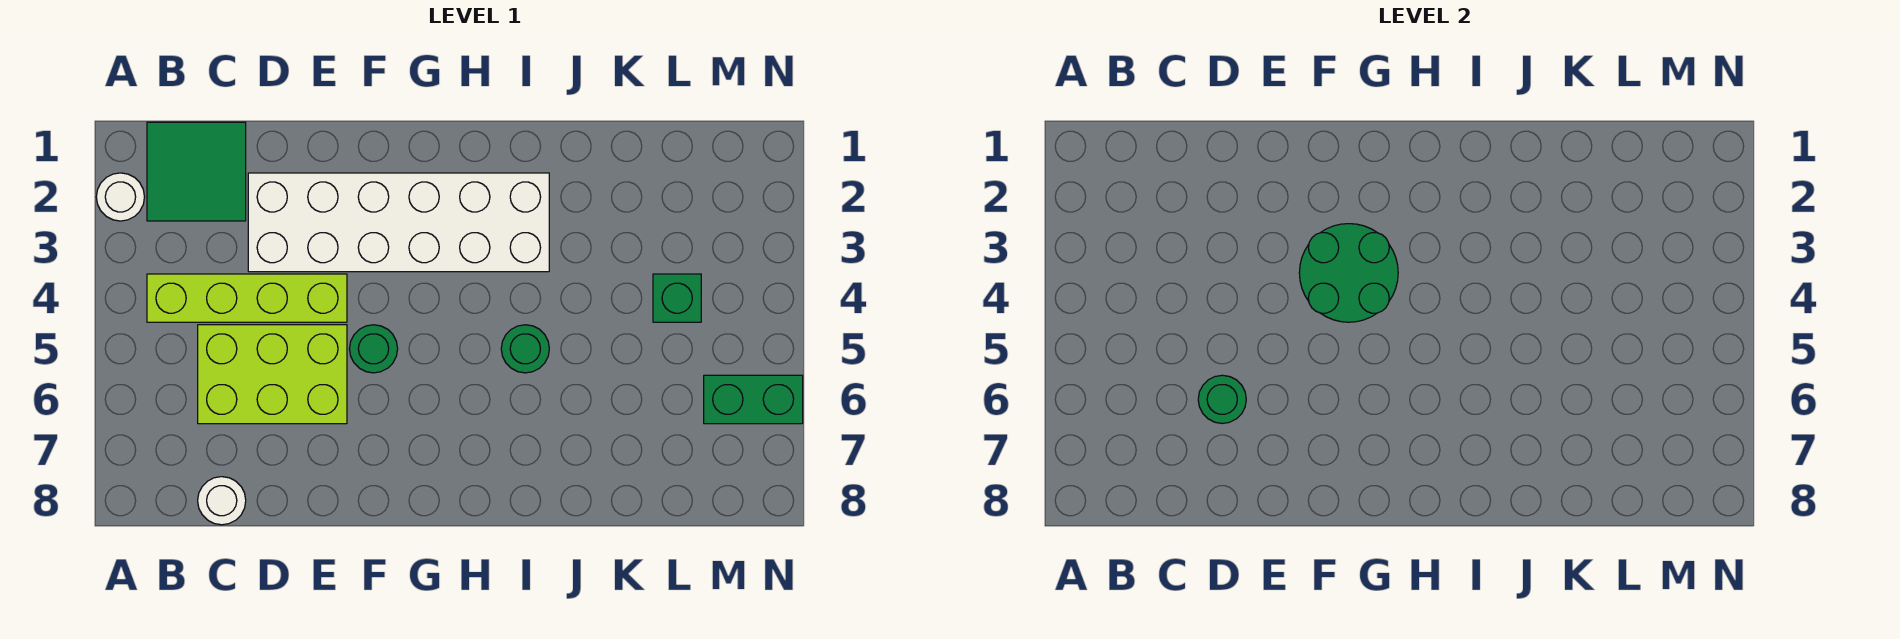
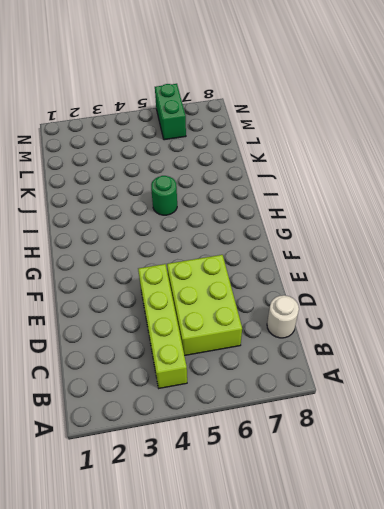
none -> white round brick A2 level 1
none -> green tile B1:C2 level 1
none -> white brick D2:I3 level 1

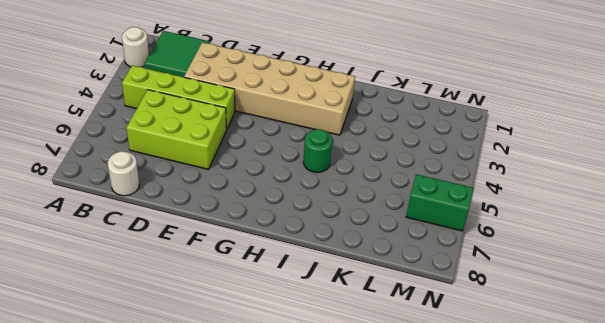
tan brick D2:I3 level 1 -> white brick D2:I3 level 1
none -> green round brick F5 level 1
none -> green brick L4 level 1
none -> green round brick D6 level 2

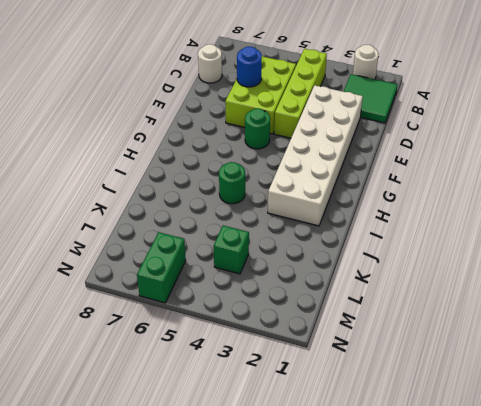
blue round brick D6 level 2 -> green round brick D6 level 2
none -> green round brick F3:G4 level 2

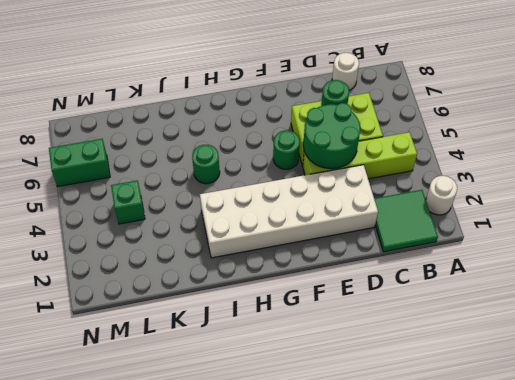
green round brick D4:E5 level 2 -> green round brick F3:G4 level 2

